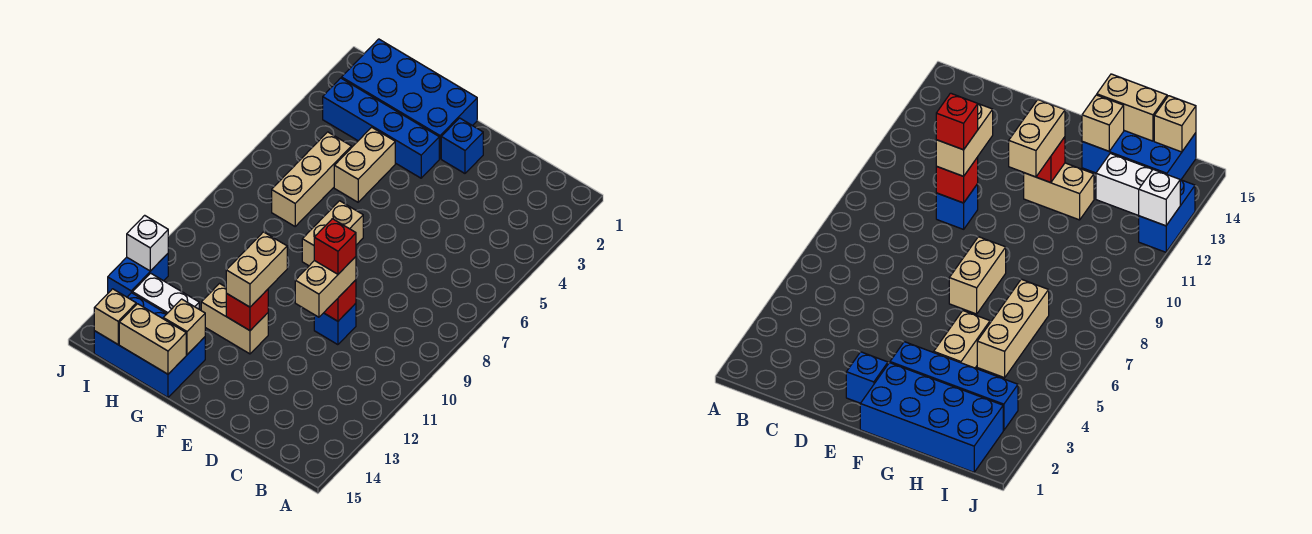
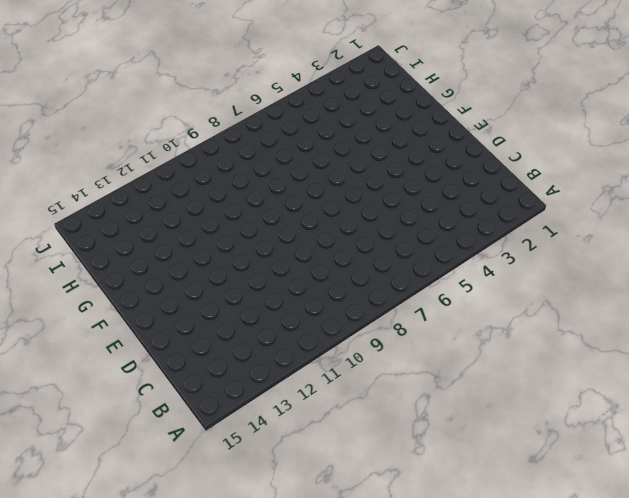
none -> blue brick D10 level 1
none -> blue brick E2 level 1
none -> blue brick F1:I2 level 1

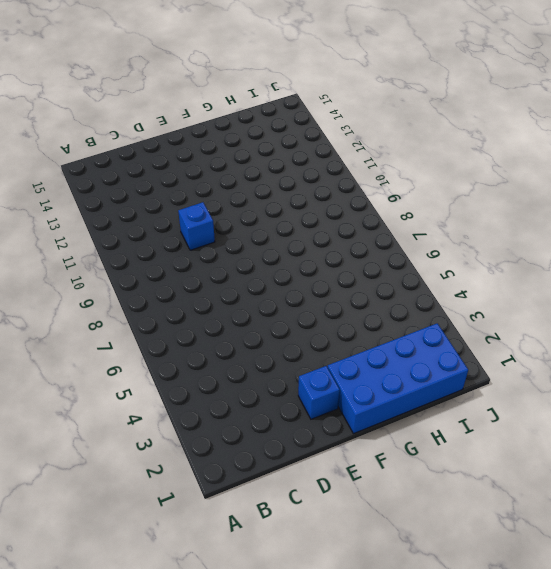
none -> blue brick F3:I3 level 1
none -> tan brick F7:F8 level 1
none -> tan brick F12:G12 level 1

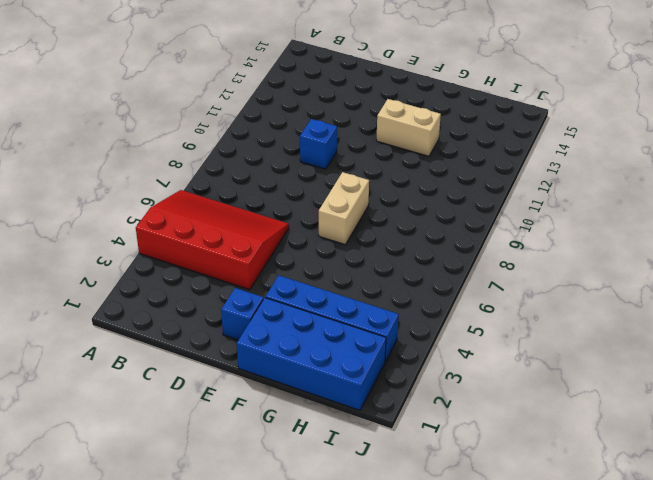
red slope A4:D6 level 1 top 4 -> none
none -> tan brick G4:G5 level 1
none -> blue brick G14:I15 level 1
none -> tan brick H5:H7 level 1

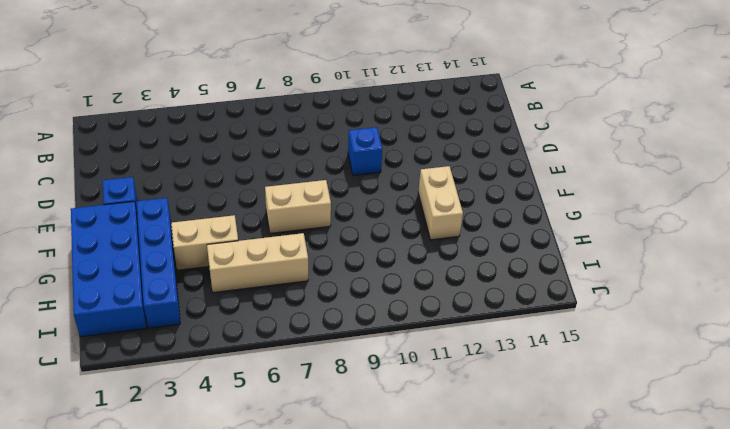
none -> blue brick G14:I15 level 1
none -> white brick H13:I13 level 1
none -> blue brick J12:J13 level 1

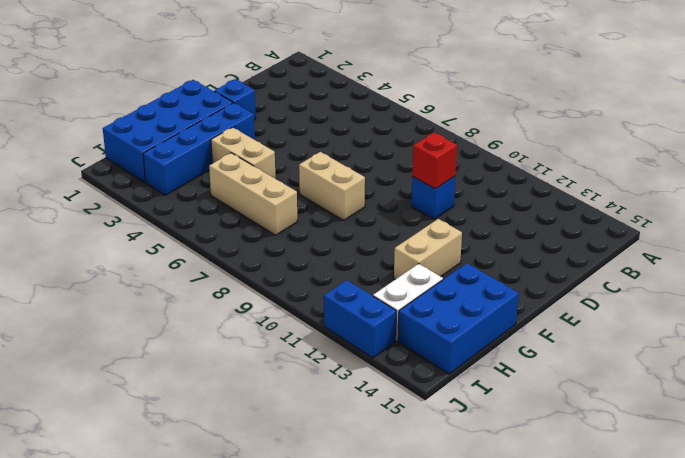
none -> red brick F12 level 2
none -> tan brick G14 level 2
none -> tan brick G15:H15 level 2

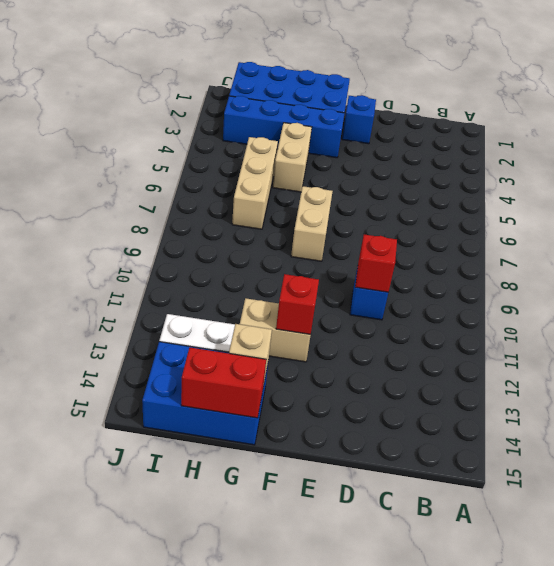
red brick G15:H15 level 2 -> tan brick G15:H15 level 2
none -> blue brick J12:J13 level 1
none -> tan brick I15 level 2
none -> white brick J12 level 2

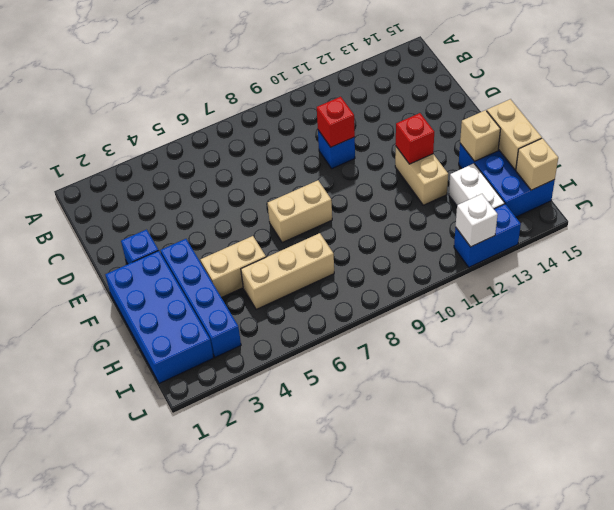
none -> tan brick D10:D11 level 3
none -> tan brick F11:F12 level 3
none -> red brick D10 level 4

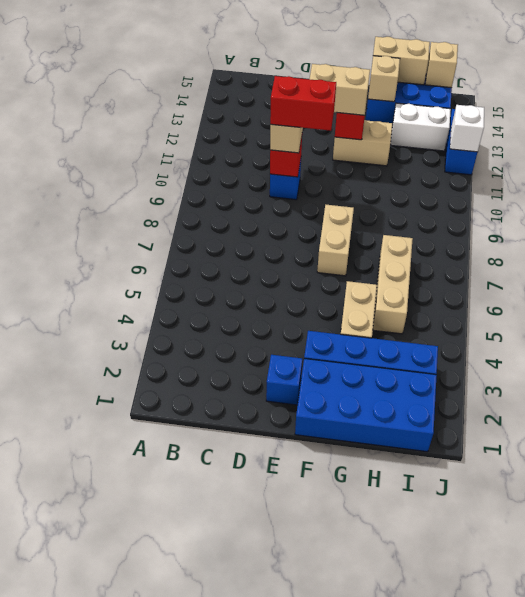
red brick D10:E10 level 4 -> red brick D10 level 4
tan brick E12:F12 level 3 -> tan brick F11:F12 level 3

